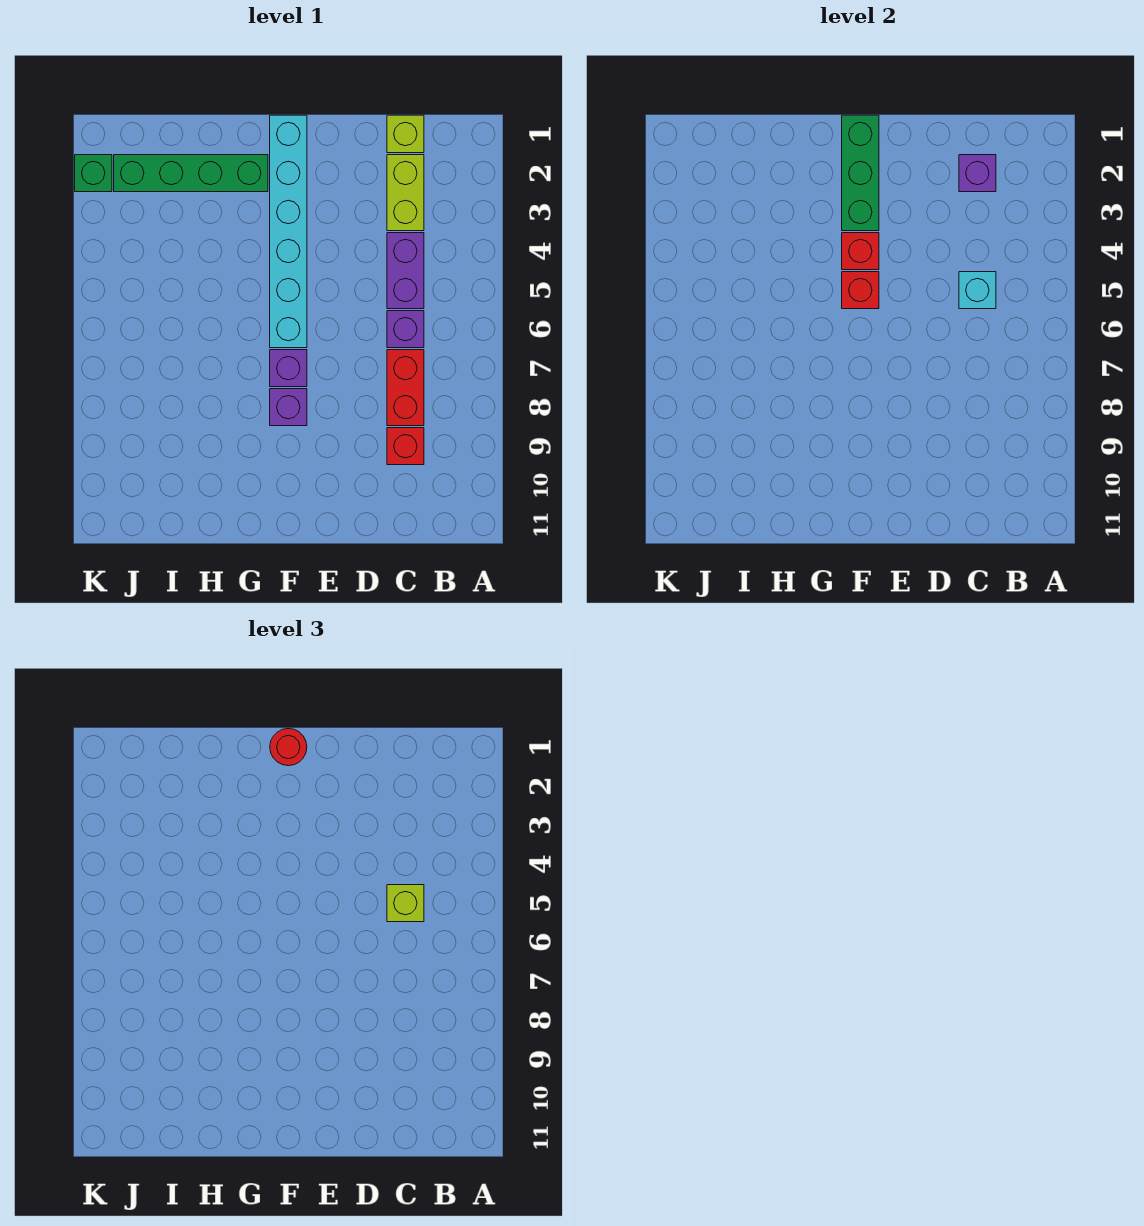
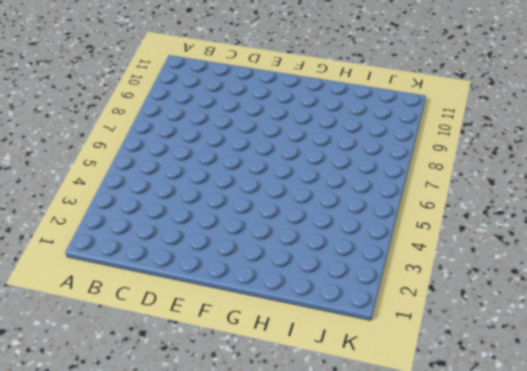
none -> lime brick C1 level 1
none -> lime brick C2:C3 level 1
none -> purple brick C4:C5 level 1

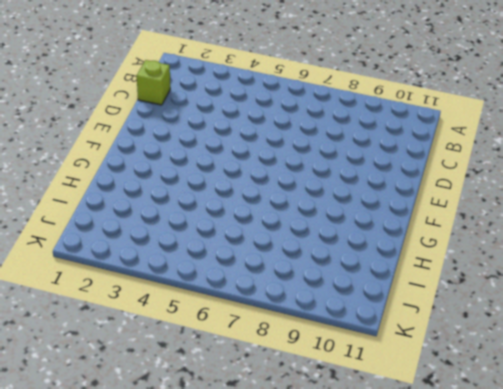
none -> lime brick C2:C3 level 1
none -> purple brick C4:C5 level 1
none -> purple brick C6 level 1

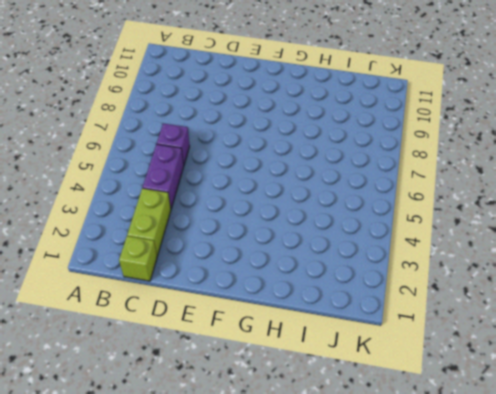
none -> red brick C7:C8 level 1
none -> red brick C9 level 1
none -> cyan brick F1:F6 level 1

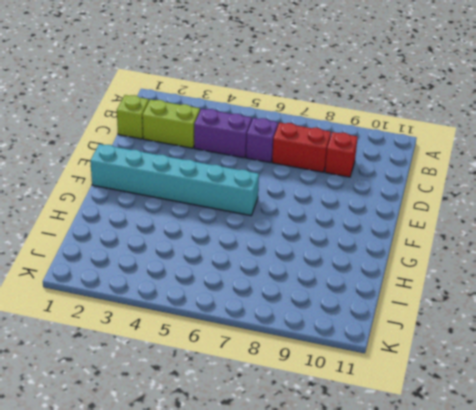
none -> purple brick F7 level 1
none -> purple brick F8 level 1
none -> green brick G2:J2 level 1

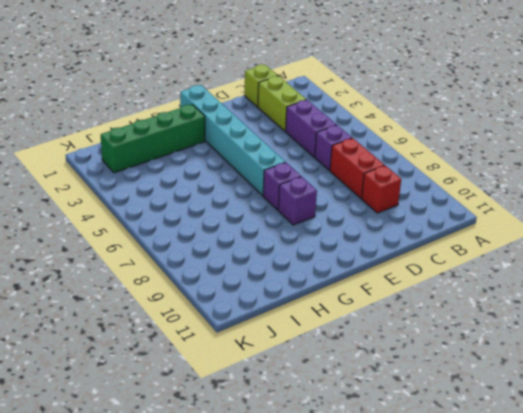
none -> green brick K2 level 1
none -> purple brick C2 level 2
none -> cyan brick C5 level 2

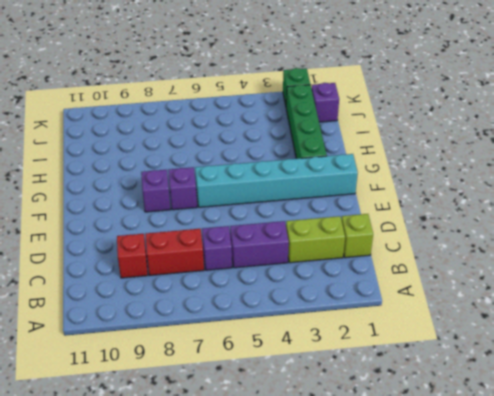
purple brick J1 level 1 -> purple brick C2 level 2
none -> cyan brick C5 level 2
none -> green brick F1:F3 level 2
none -> red brick F4 level 2

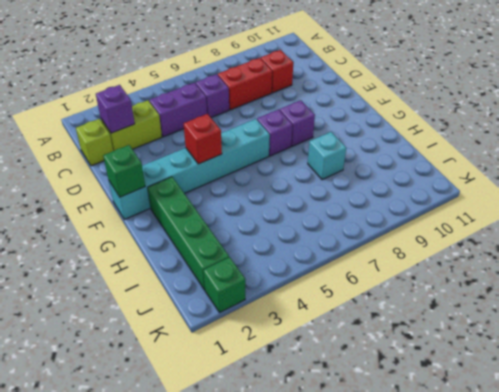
green brick F1 level 2 -> green brick F1:F3 level 2
cyan brick H8 level 1 -> cyan brick C5 level 2
none -> red brick F5 level 2
none -> lime brick C5 level 3
none -> red round brick F1 level 3

